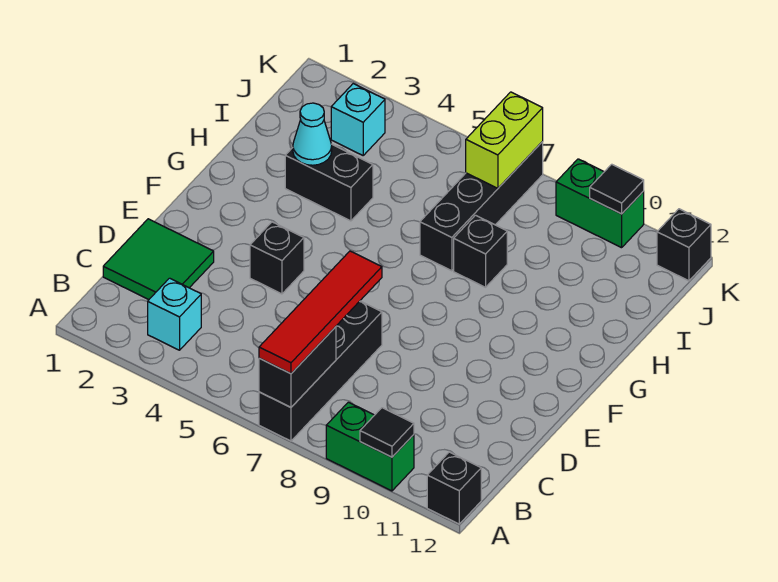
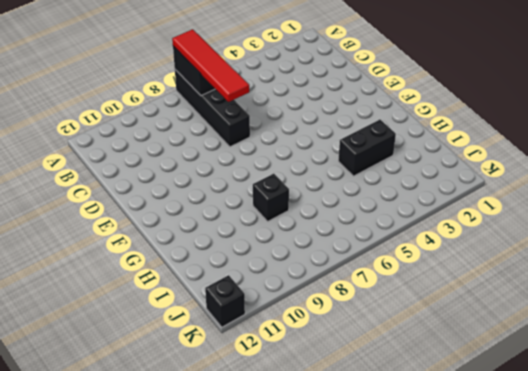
none -> green brick A9:A10 level 1
none -> black brick A12 level 1
none -> cyan brick B3 level 1

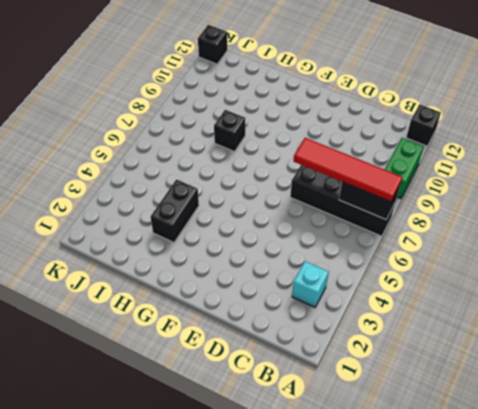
none -> green tile C1:D2 level 1
none -> black brick E4 level 1
none -> black brick H7:K7 level 1

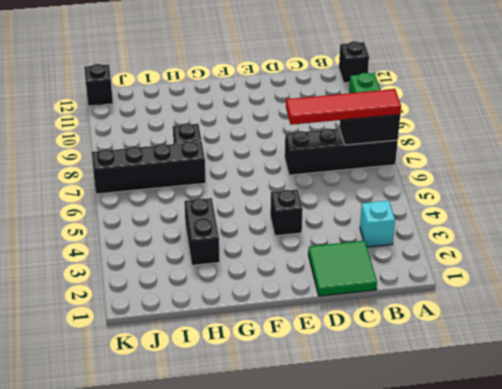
none -> cyan brick J3 level 1
none -> green brick K9:K10 level 1
none -> black tile A10 level 2

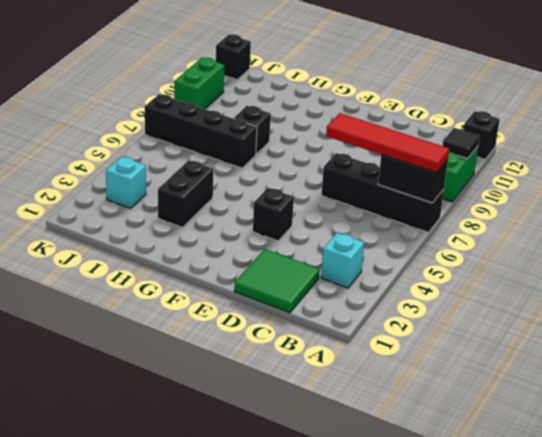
none -> cyan cone H3 level 2
none -> lime brick J7:K7 level 2
none -> black tile K10 level 2

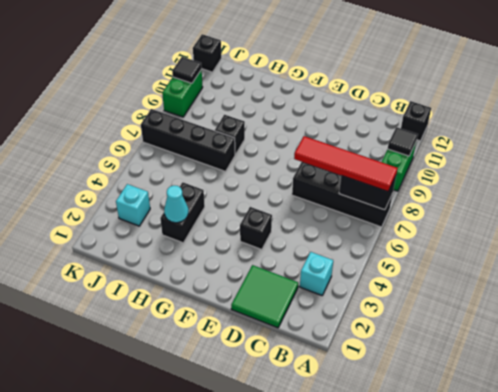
none -> lime brick J7:K7 level 2

